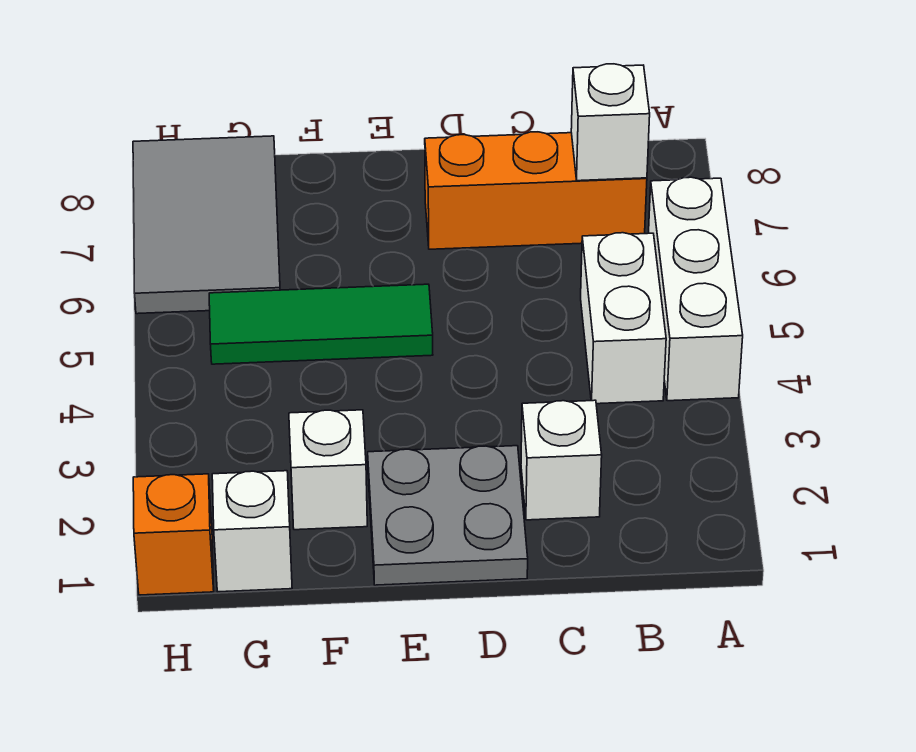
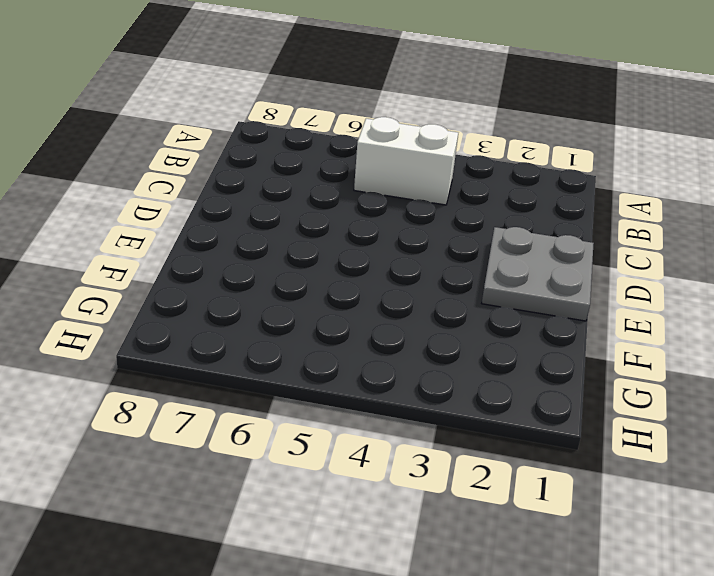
none -> white brick A4:A6 level 1
none -> orange brick B7:D7 level 1

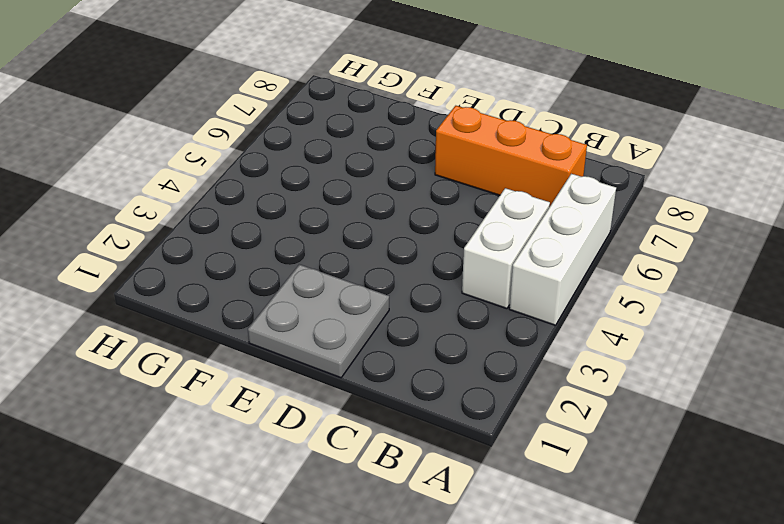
none -> white brick C2 level 1
none -> green tile E5:G5 level 1

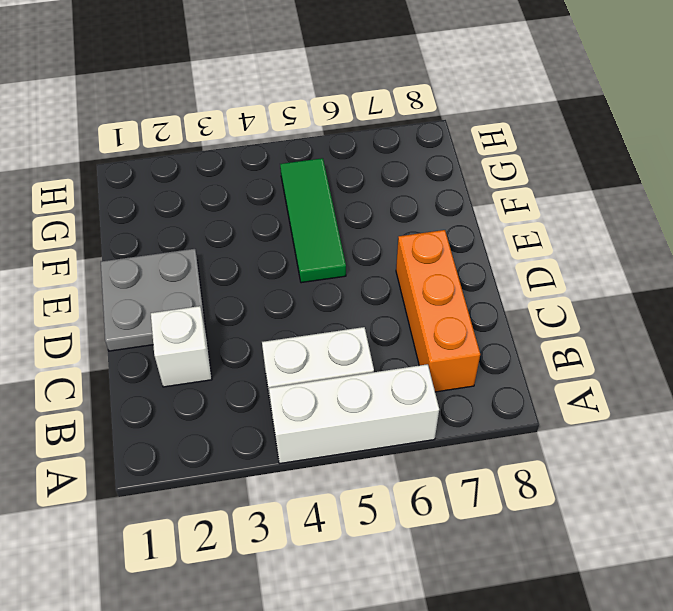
none -> white brick F2 level 1
none -> white brick G1 level 1

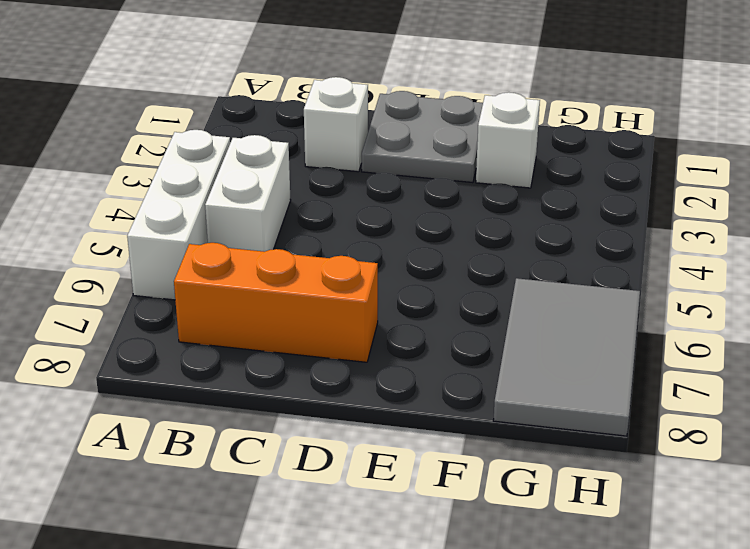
none -> green tile E5:G5 level 1
none -> white brick G1 level 1

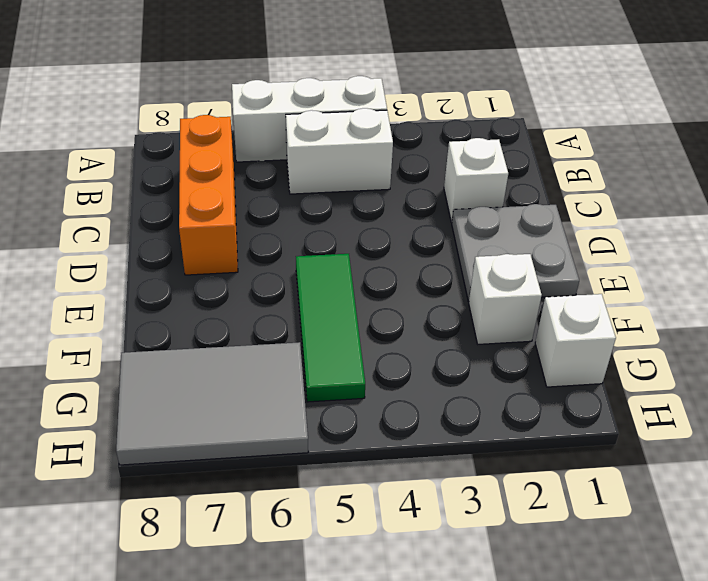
none -> orange brick H1 level 1
none -> white brick B7 level 2

